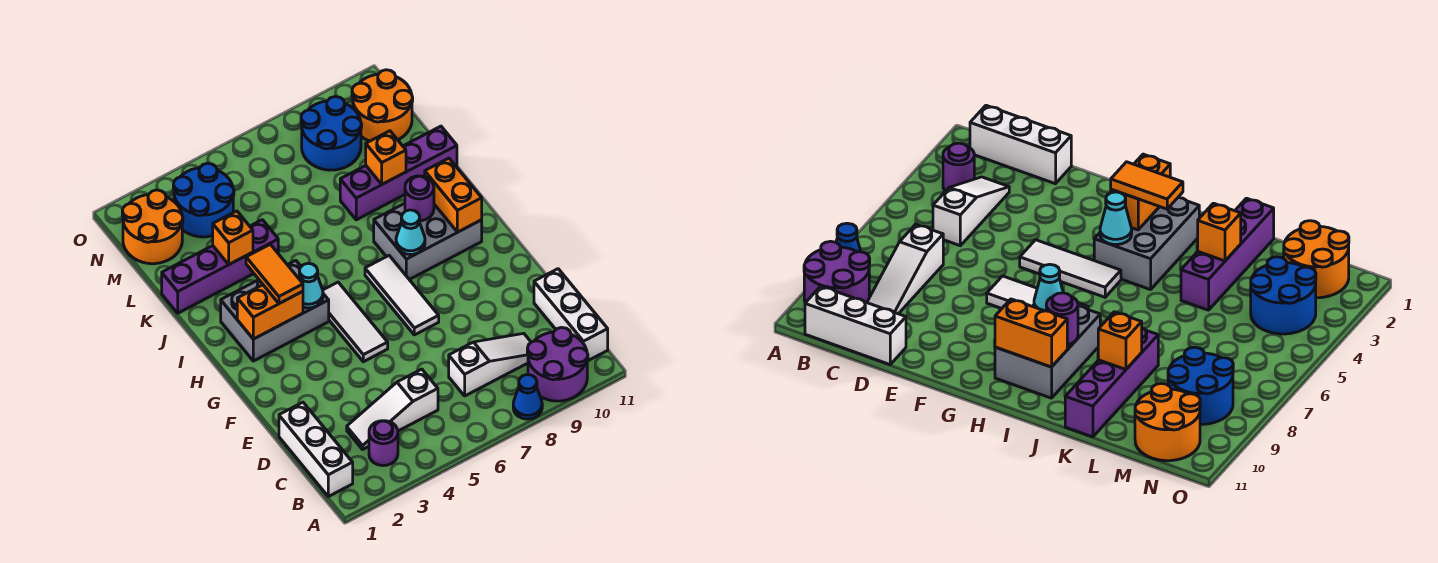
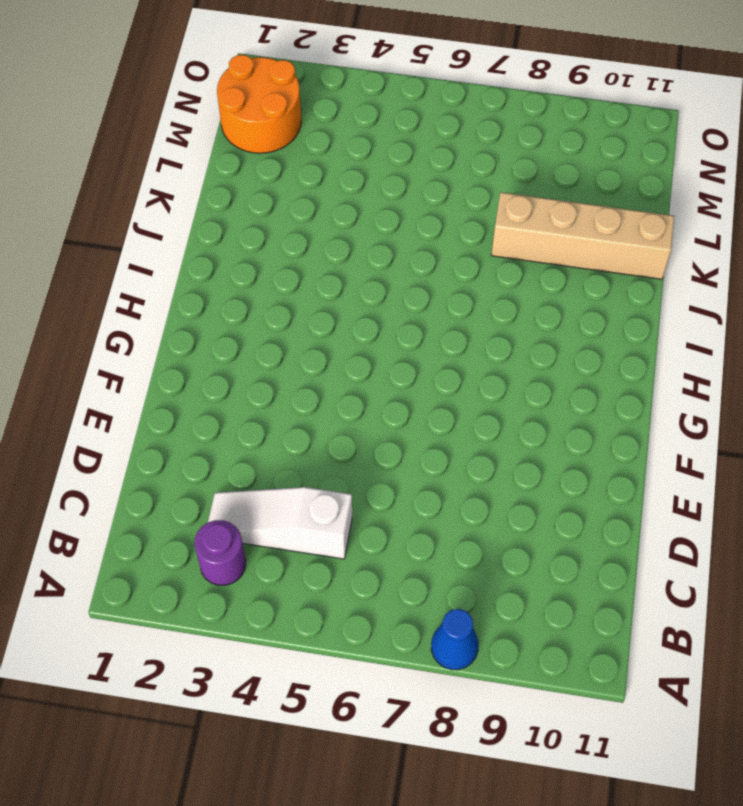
tan brick K8:K11 level 1 -> purple brick K8:K11 level 1
none -> purple round brick A9:B10 level 1
none -> white brick B1:D1 level 1
none -> white brick B11:D11 level 1

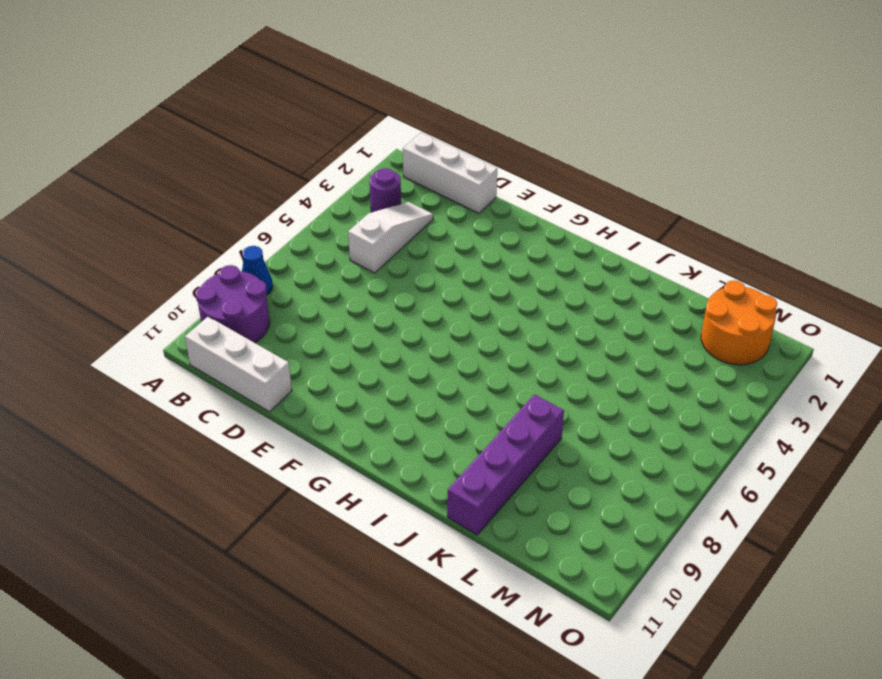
none -> white slope C7:C9 level 1 top 7
none -> white tile F5:H5 level 1
none -> white tile F7:H7 level 1

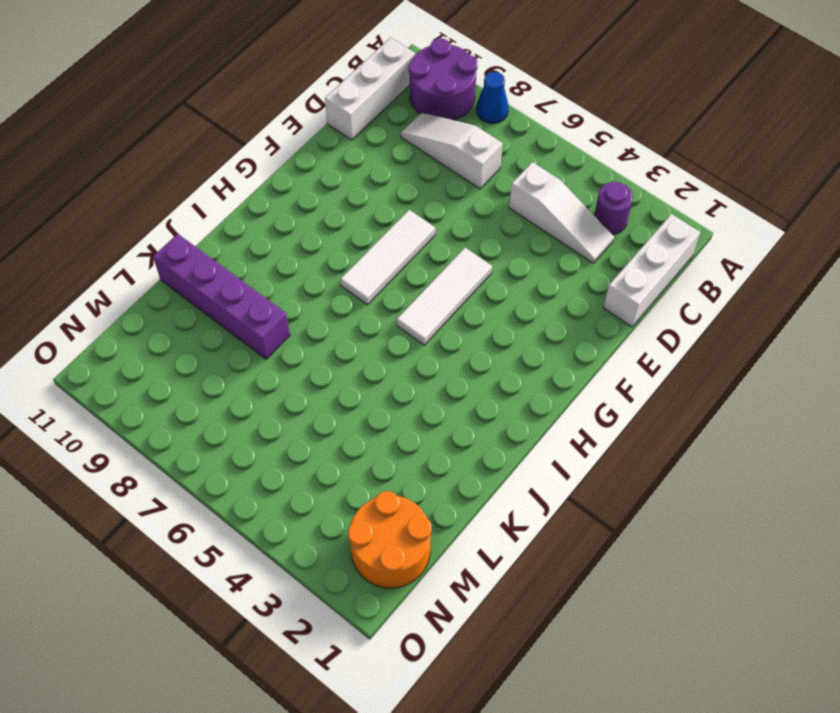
none -> grey brick H2:I4 level 1
none -> grey brick H8:I10 level 1
none -> purple brick K1:K4 level 1

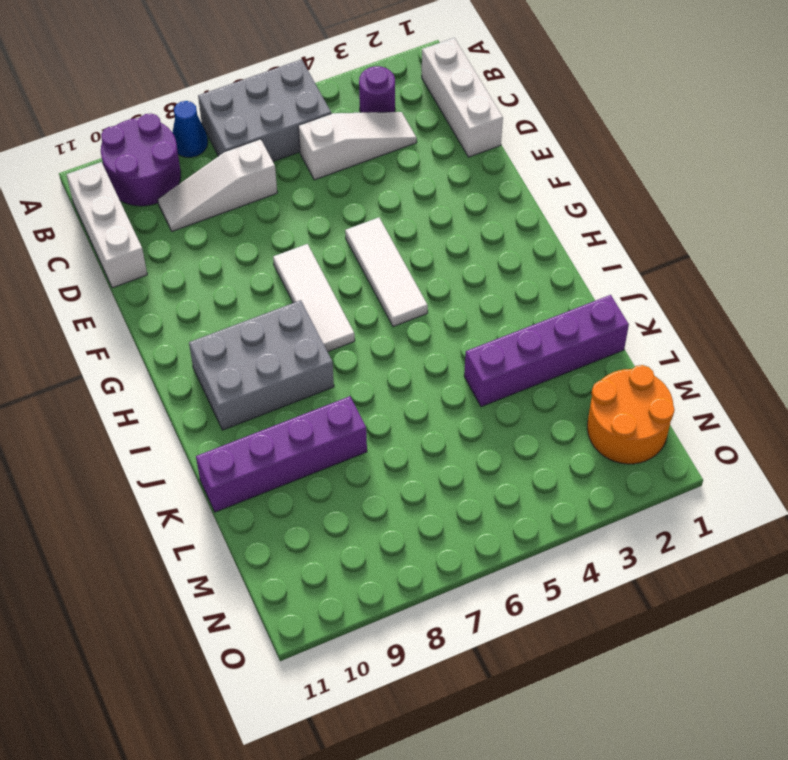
grey brick A5:B7 level 1 -> grey brick H2:I4 level 1
none -> blue round brick M3:N4 level 1
none -> blue round brick M8:N9 level 1
none -> orange round brick M10:N11 level 1

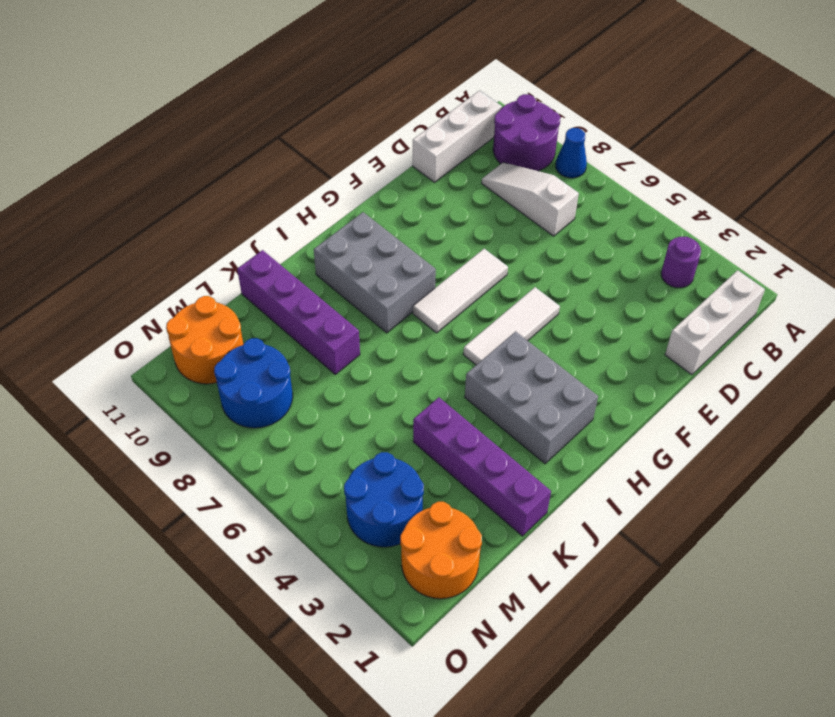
none -> white slope C3:C5 level 1 top 5
none -> orange brick H2:H3 level 2
none -> cyan cone H4 level 2

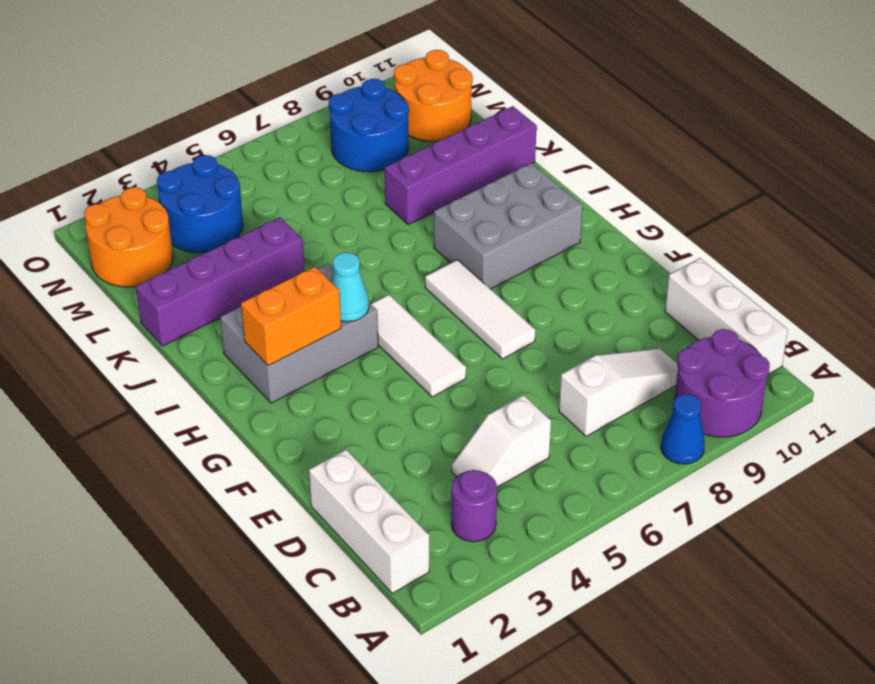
white slope C4:C5 level 1 top 5 -> white slope C3:C5 level 1 top 5
none -> cyan cone H8 level 2
none -> orange brick H10:I10 level 2
none -> purple round brick I9 level 2

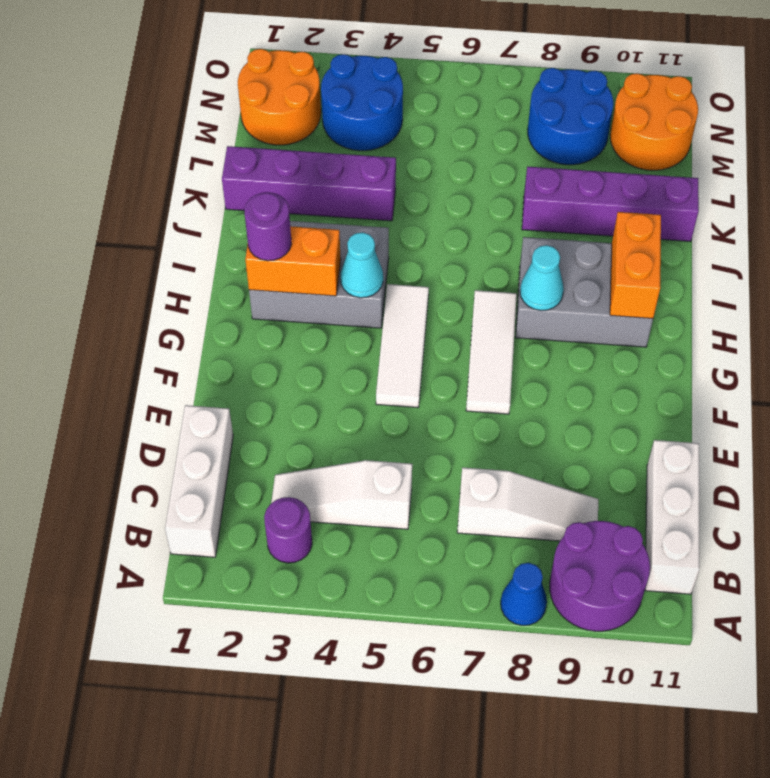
purple round brick H2 level 3 -> purple round brick I9 level 2
none -> orange brick K3 level 2
none -> orange brick K9 level 2
none -> orange tile H3:I3 level 3

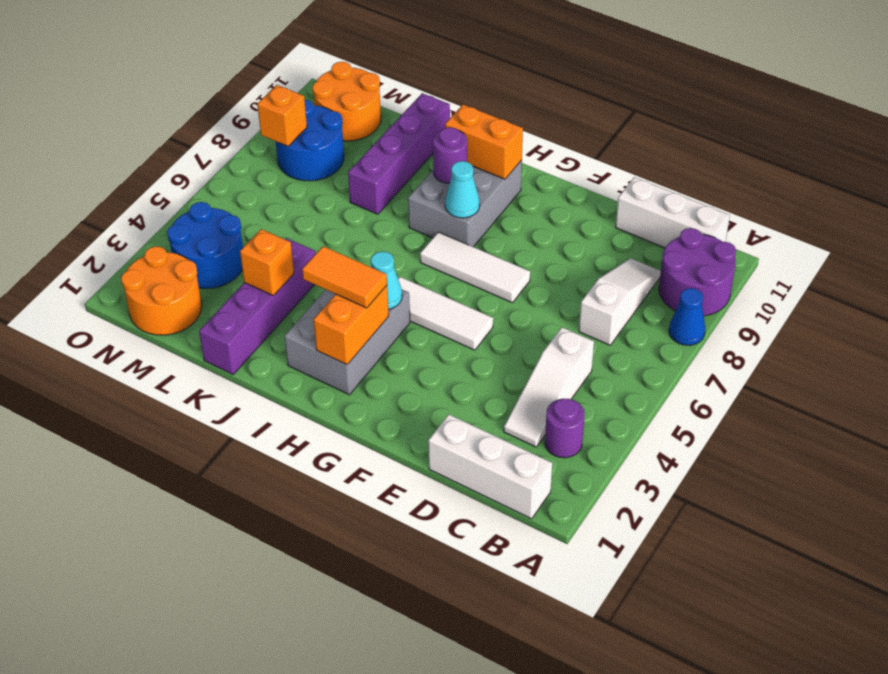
orange brick N8 level 2 -> orange brick K9 level 2

